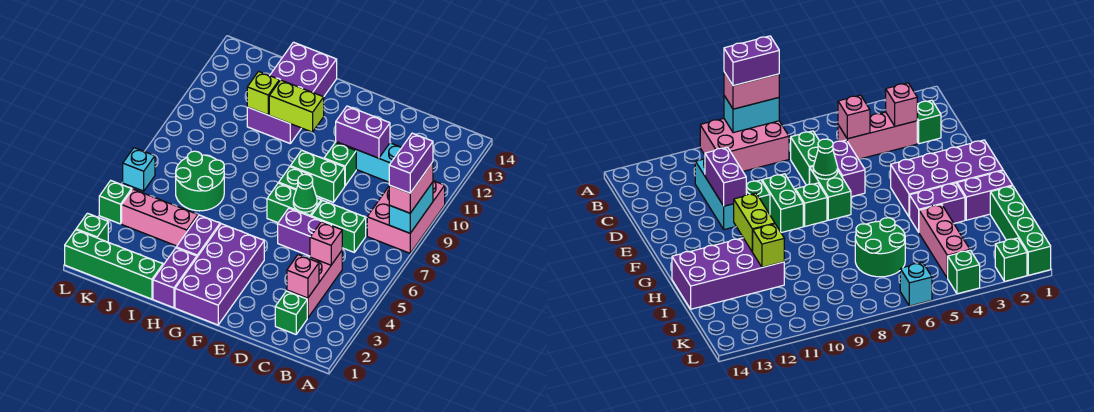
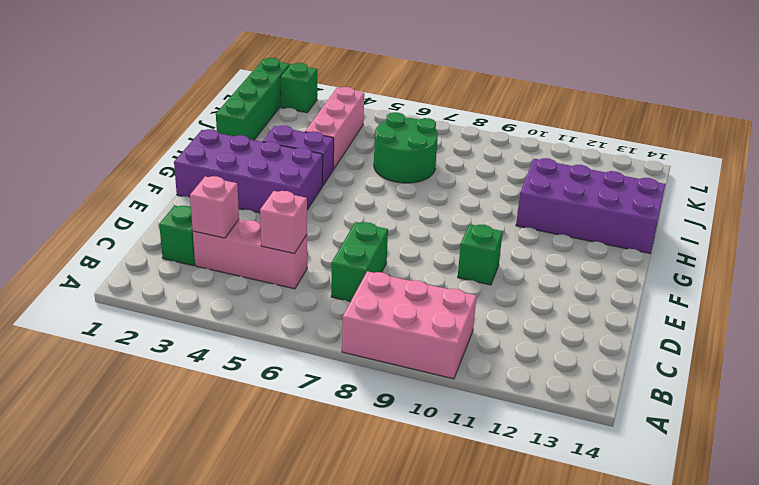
none -> cyan brick C11:E11 level 1
none -> purple brick D6:E6 level 1
none -> green brick E7:F7 level 1

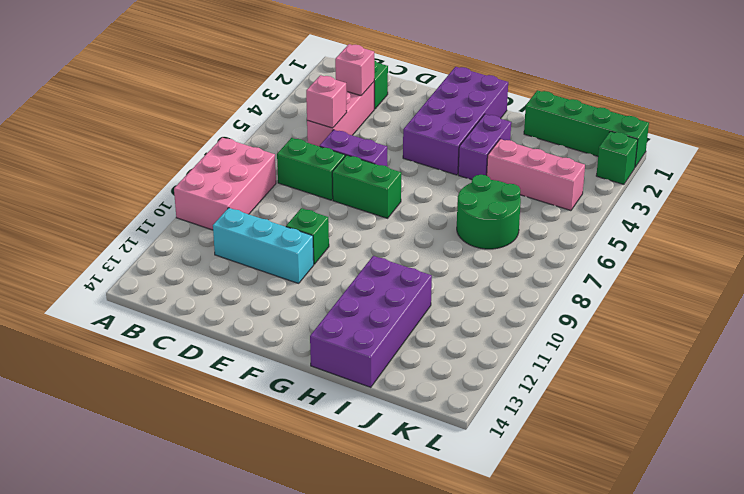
none -> green brick E9:F9 level 1
none -> green brick F8 level 1
none -> purple brick H1:H2 level 1

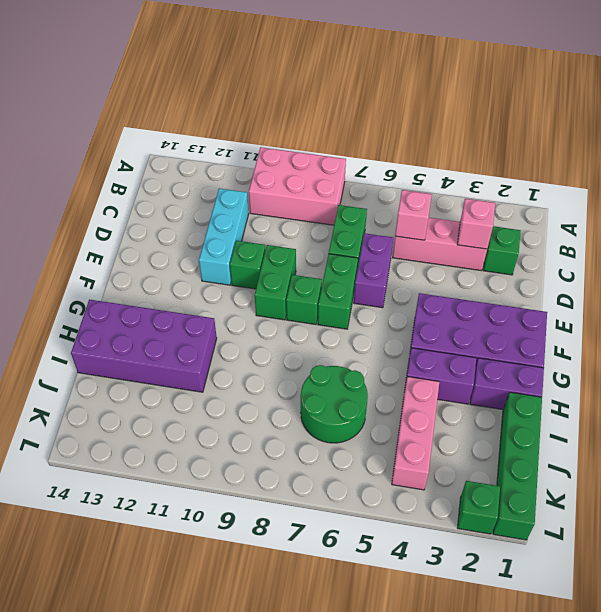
none -> green brick L4 level 1
none -> cyan brick L6 level 1
none -> cyan brick A8:A9 level 2

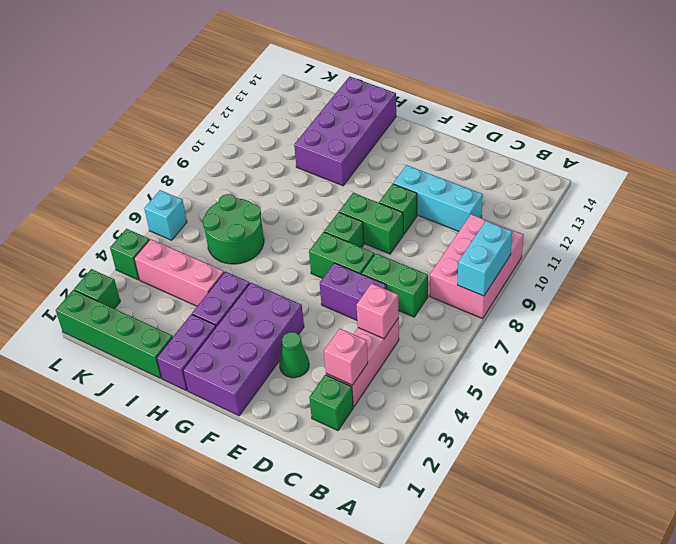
green cone E3 level 1 -> green cone E7 level 2
none -> purple brick D11:E11 level 2
none -> lime brick G11:H11 level 2
none -> lime brick I11 level 2

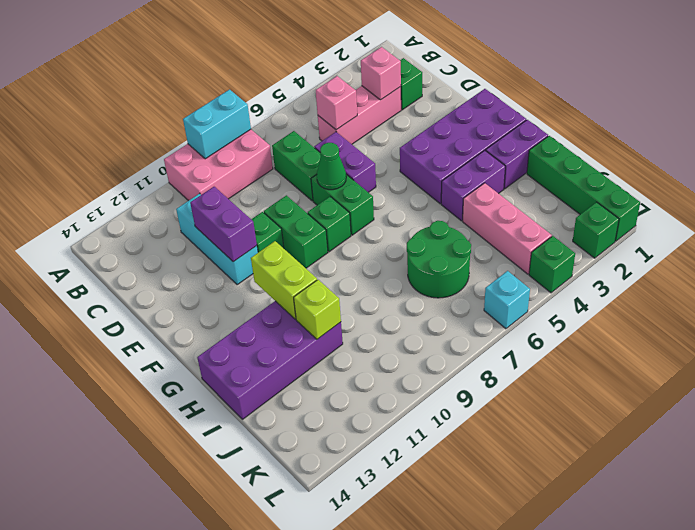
none -> pink brick A8:A9 level 3
none -> purple brick A8:A9 level 4

